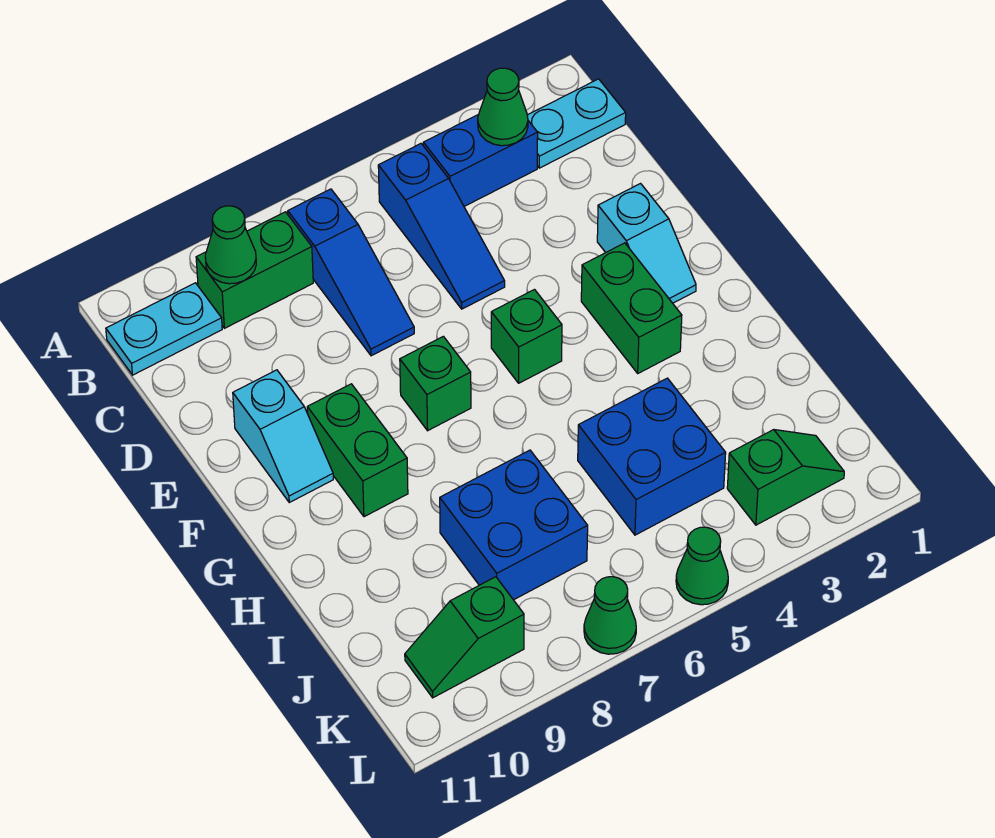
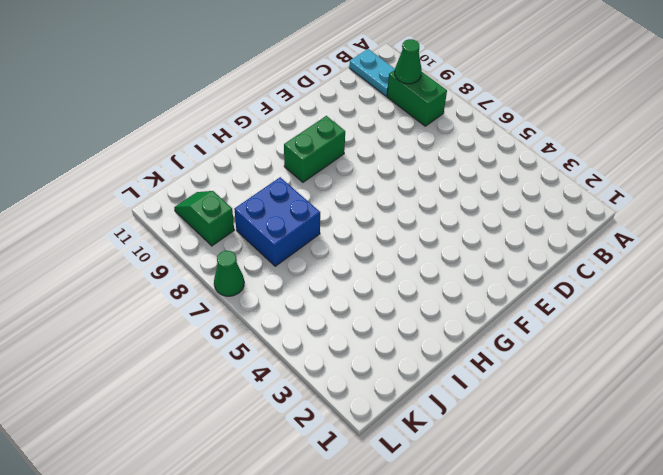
none -> cyan plate B1:B2 level 1
none -> blue brick B3:B4 level 1
none -> blue slope B5:D5 level 1 top B

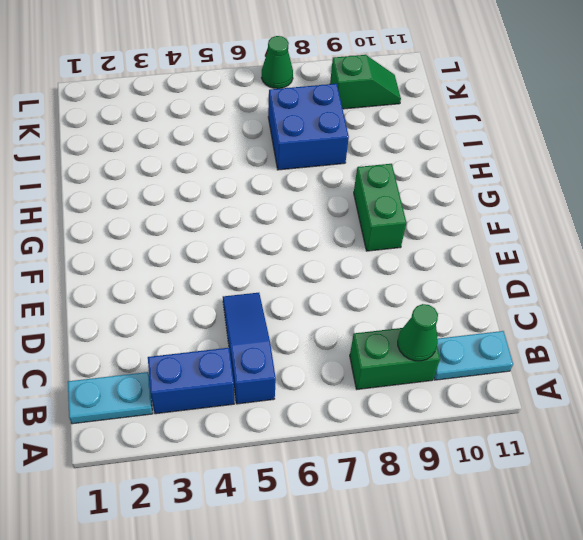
none -> blue slope B7:D7 level 1 top B
none -> cyan slope E2:F2 level 1 top E
none -> cyan slope E10:F10 level 1 top E

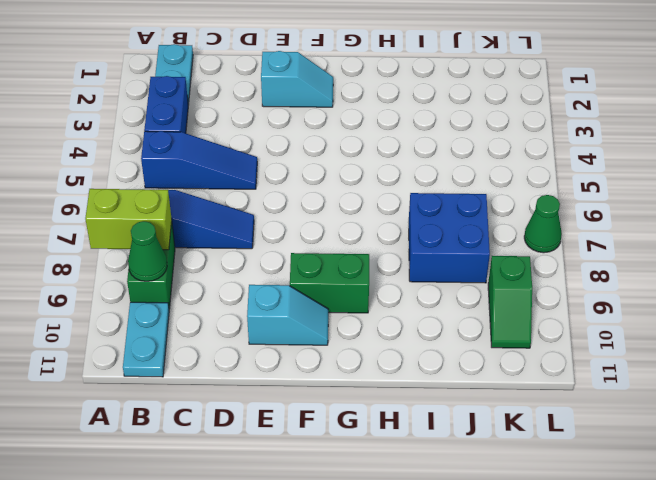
lime brick A8:B8 level 2 -> none
none -> green brick F3:G3 level 1
none -> green brick F5 level 1
none -> green brick F7 level 1

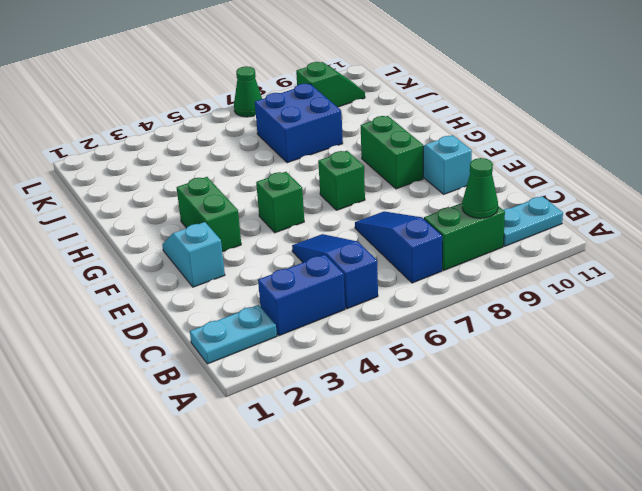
none -> blue brick I4:J5 level 1
none -> green slope K2:K3 level 1 top 3
none -> green cone L5 level 1

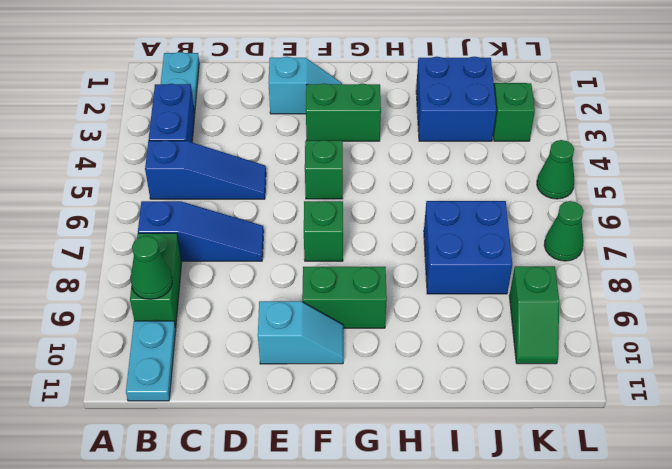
blue brick I2:J3 level 1 -> blue brick I4:J5 level 1
none -> green cone B3 level 2

